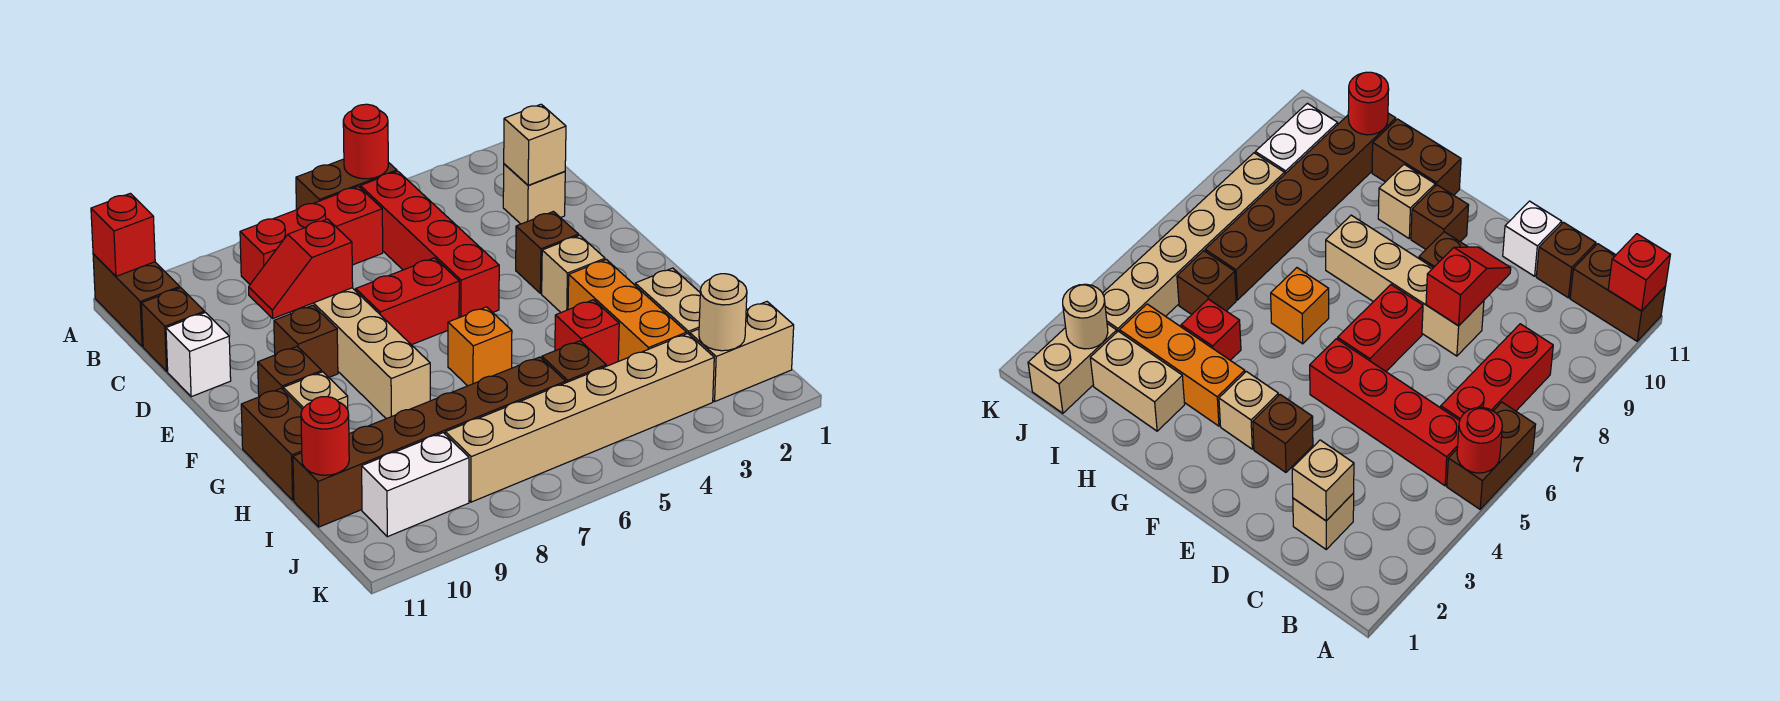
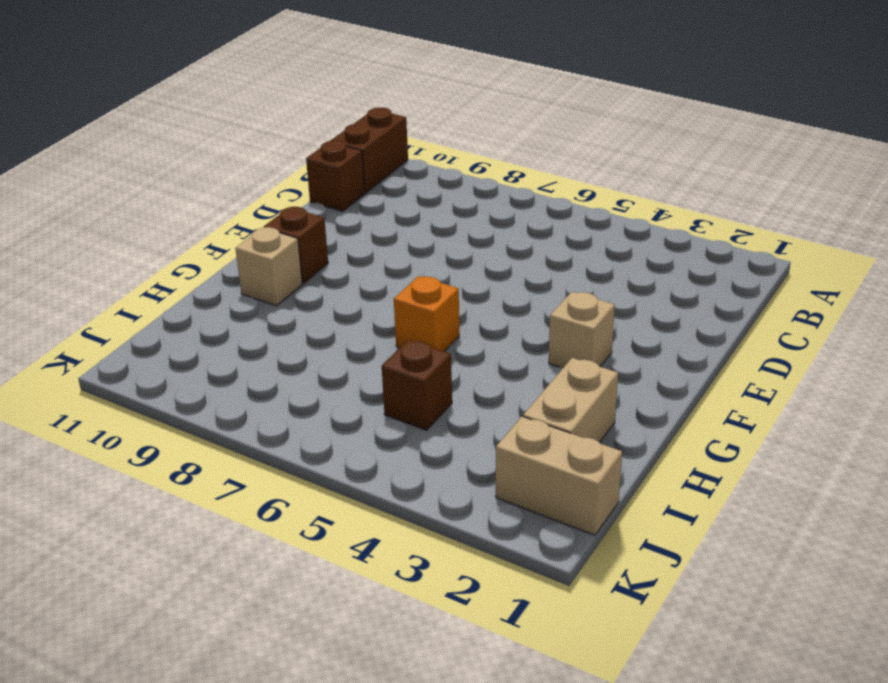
none -> brown brick A5:A6 level 1
none -> red brick B5:E5 level 1
none -> red brick B6:B8 level 1
none -> tan brick C2 level 1

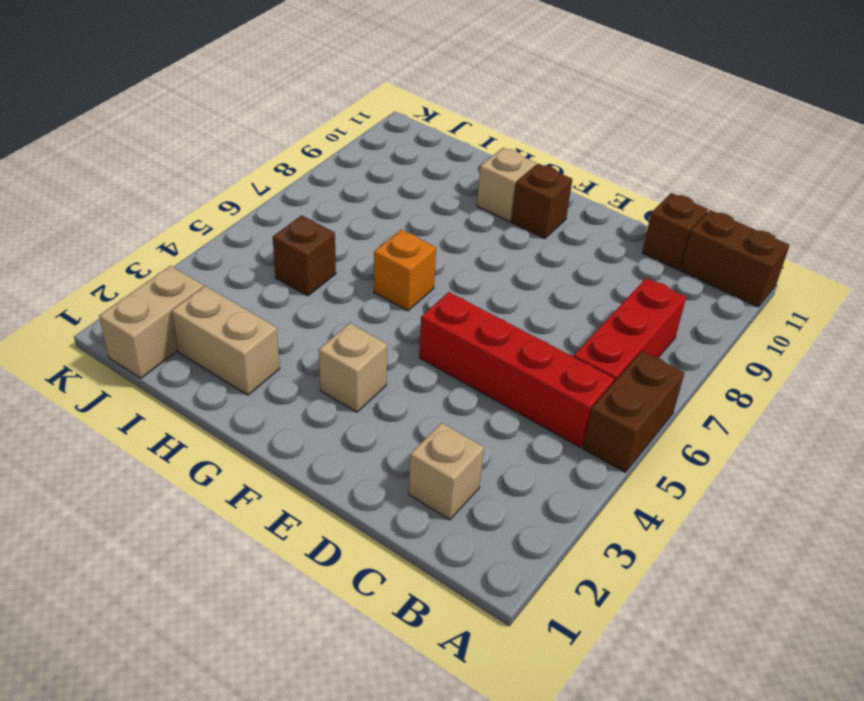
none -> tan brick D8:G8 level 1
none -> white brick D11 level 1
none -> brown brick E3 level 1
none -> red brick E6:E7 level 1

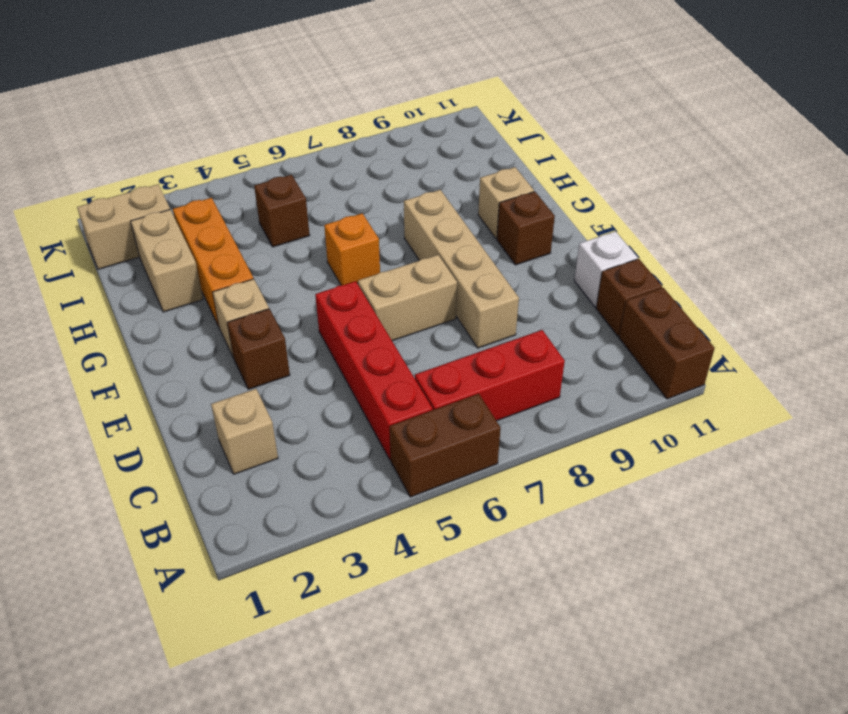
tan brick E6:E7 level 1 -> red brick E6:E7 level 1
none -> brown brick E9 level 1
none -> brown brick G11:H11 level 1
none -> red brick H4 level 1
none -> brown brick I6:I11 level 1

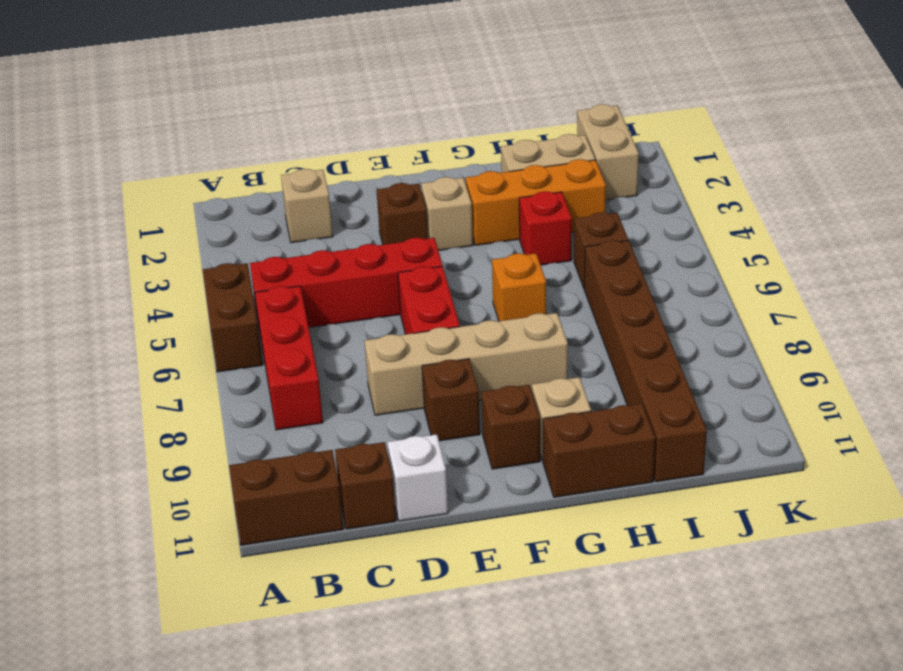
none -> tan brick J3:J8 level 1
none -> white brick J9:J10 level 1
none -> red round brick A5 level 2
none -> red brick A11 level 2

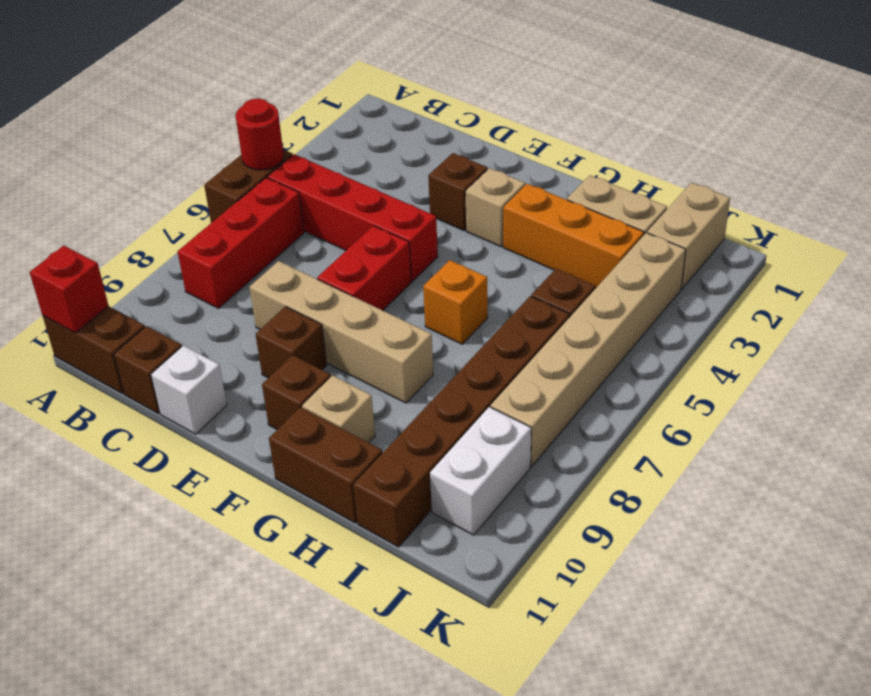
none -> tan brick C2 level 1
none -> red brick H4 level 1
none -> tan brick C2 level 2
none -> red slope D8:D9 level 2 top 8

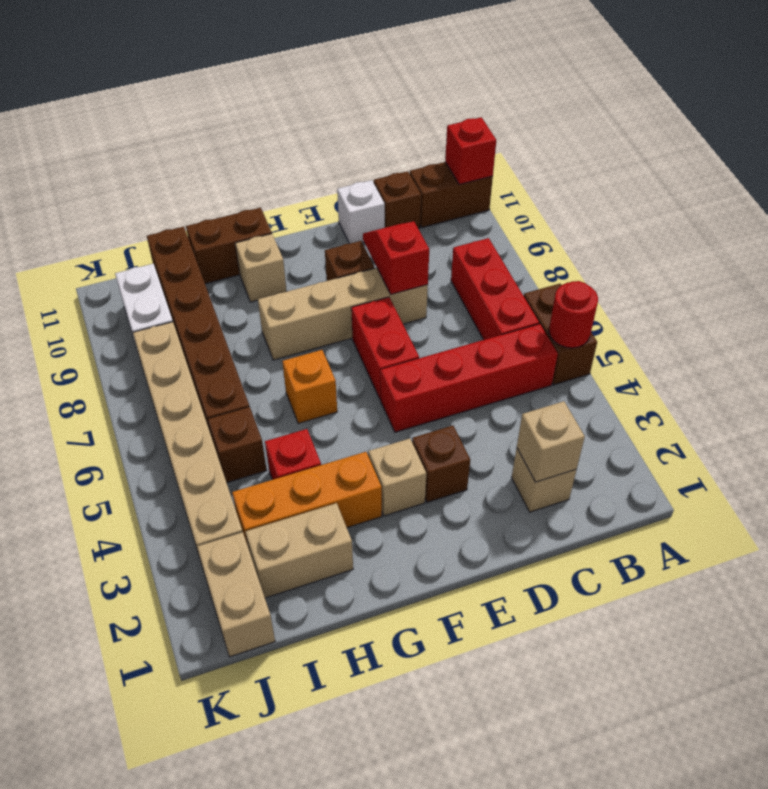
none -> brown brick F10 level 1
none -> red round brick I11 level 2
none -> tan round brick J2 level 2

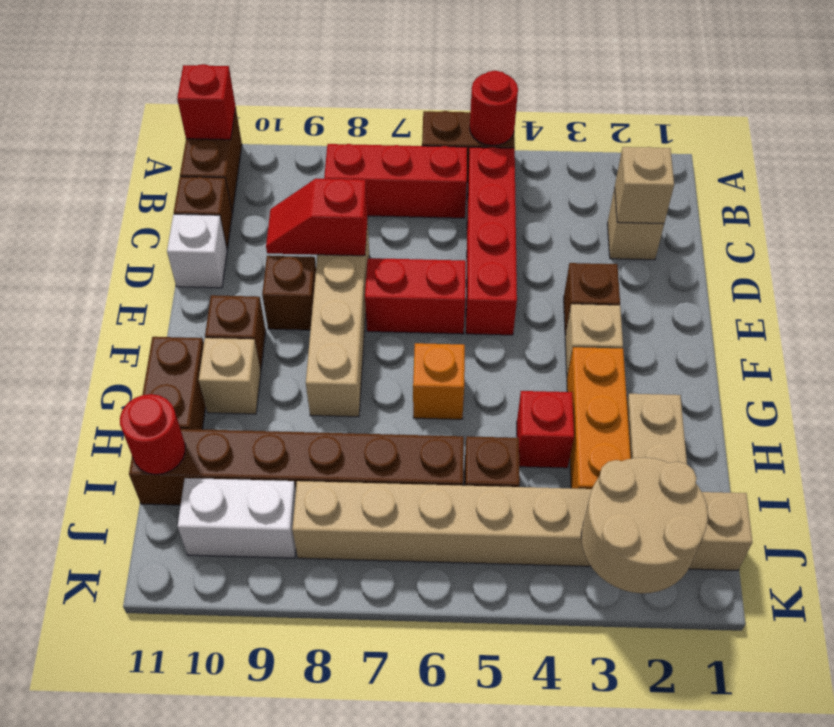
tan round brick J2:K3 level 2 -> tan round brick J2 level 2

